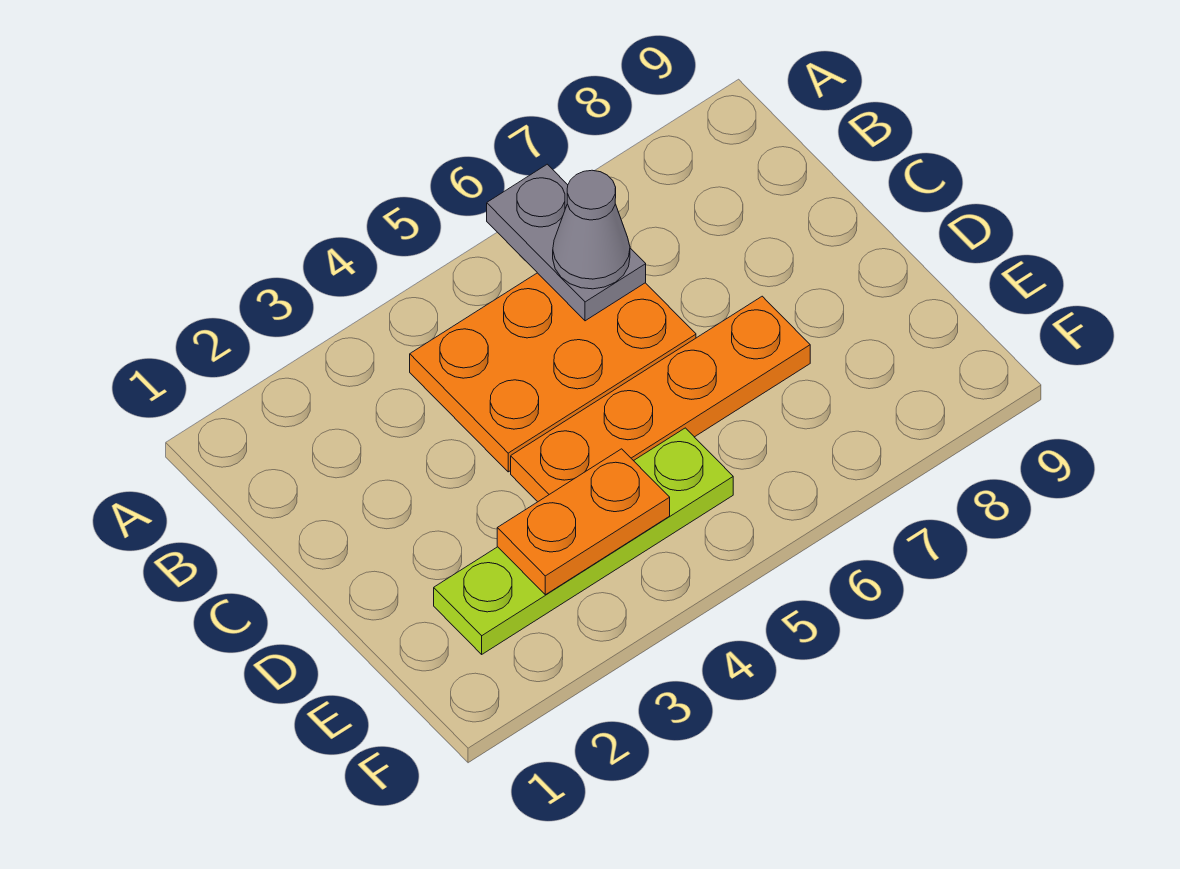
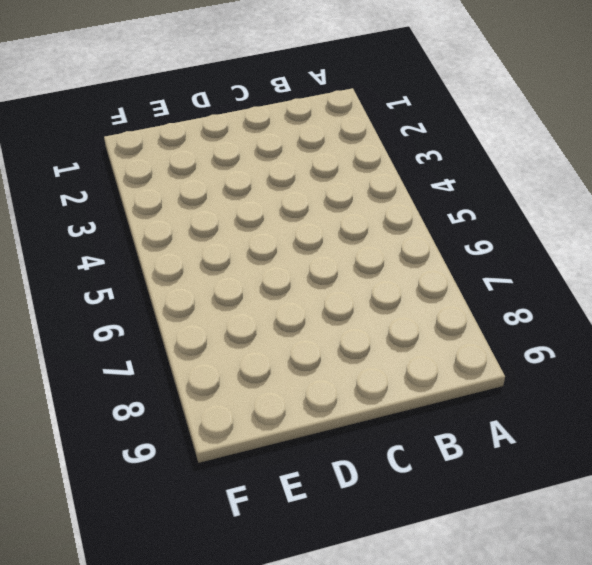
none -> orange plate B4:C6 level 1
none -> orange plate D4:D7 level 1

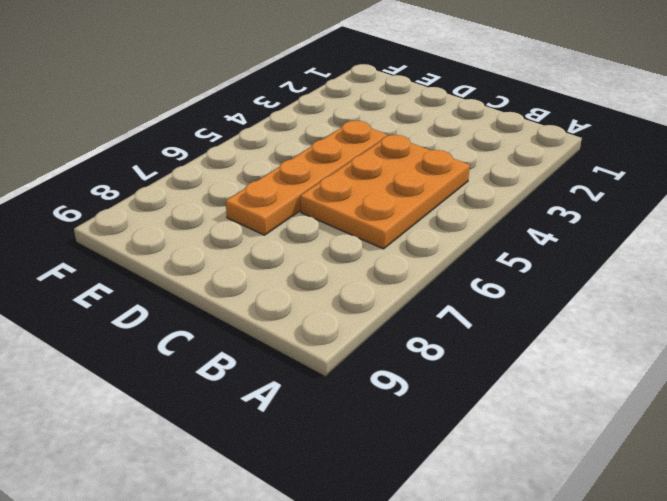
none -> lime plate E2:E5 level 1
none -> grey plate A6:B6 level 2

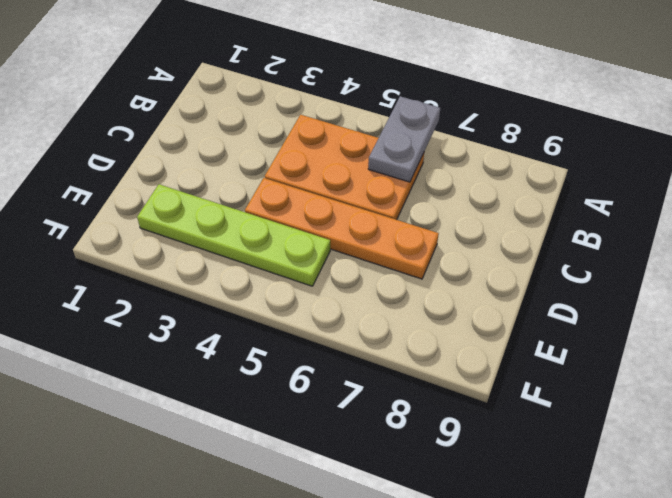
none -> orange plate E3:E4 level 2
none -> grey cone B6 level 3

